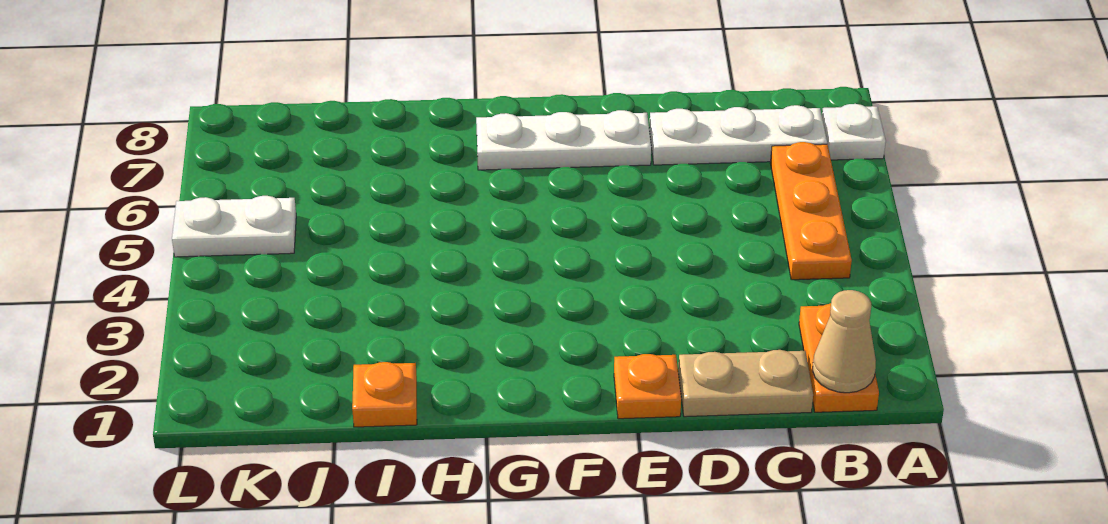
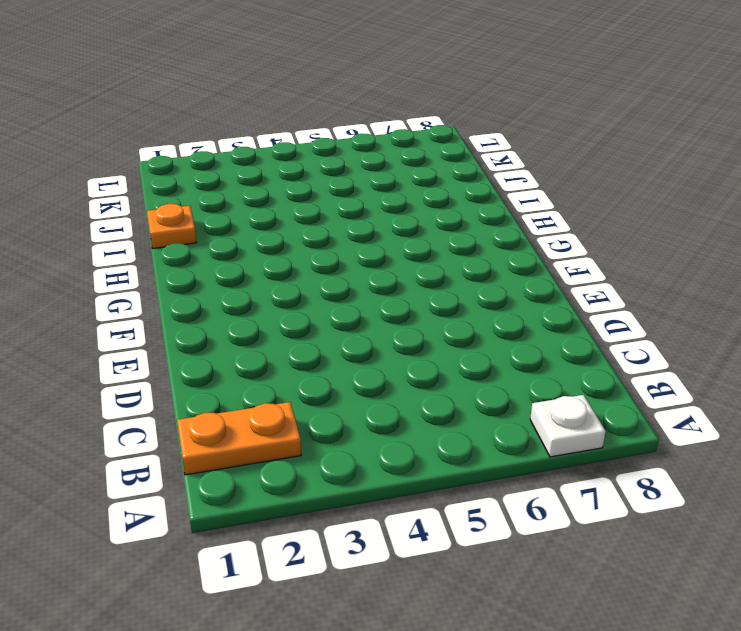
none -> orange plate B4:B6 level 1
none -> white plate B7:D7 level 1

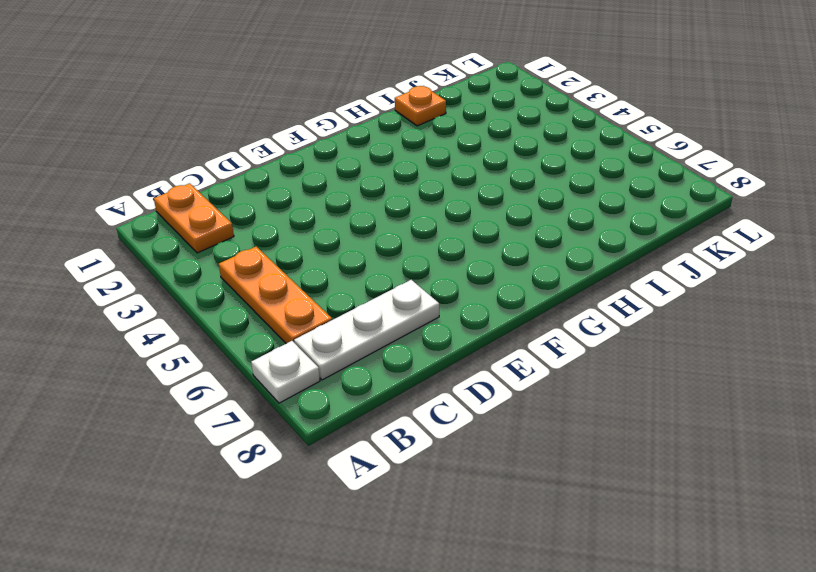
none -> tan plate C1:D1 level 1
none -> orange plate E1 level 1

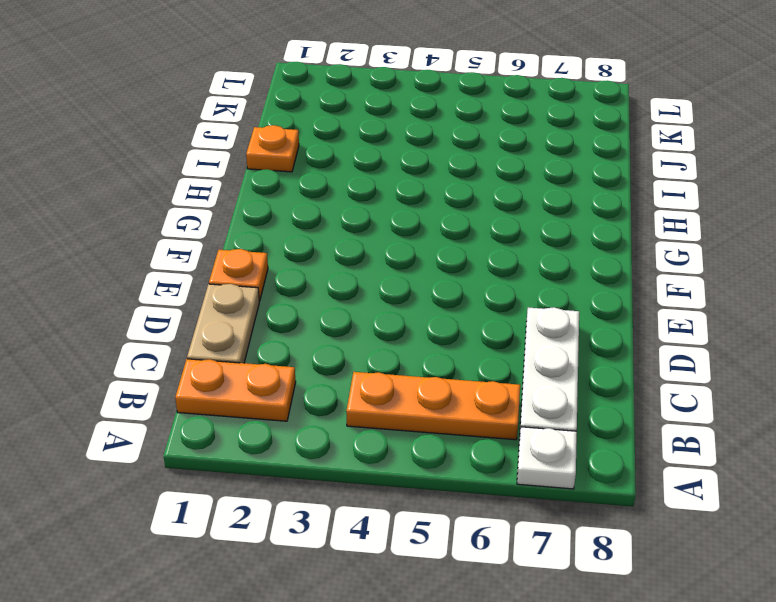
none -> white plate E7:G7 level 1
none -> white plate K5:L5 level 1

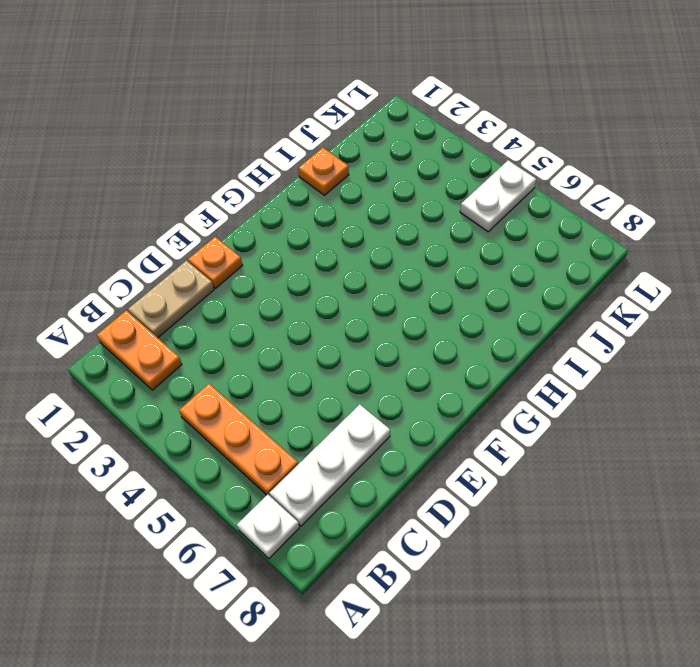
none -> white plate E7:G7 level 1
none -> tan cone B1 level 2

